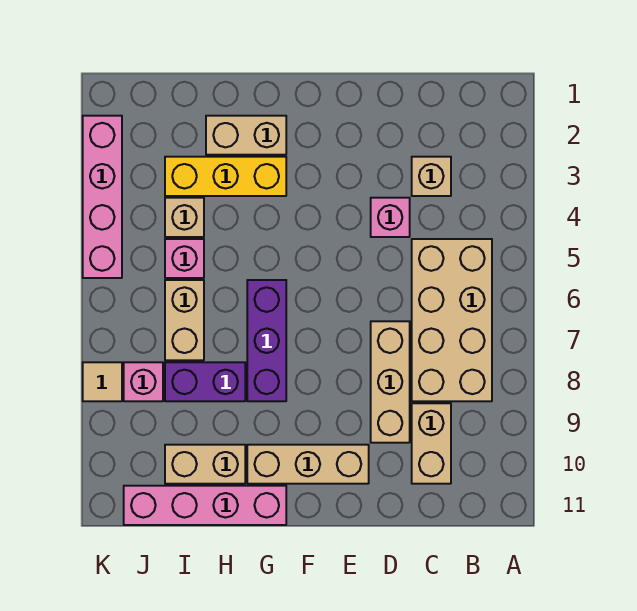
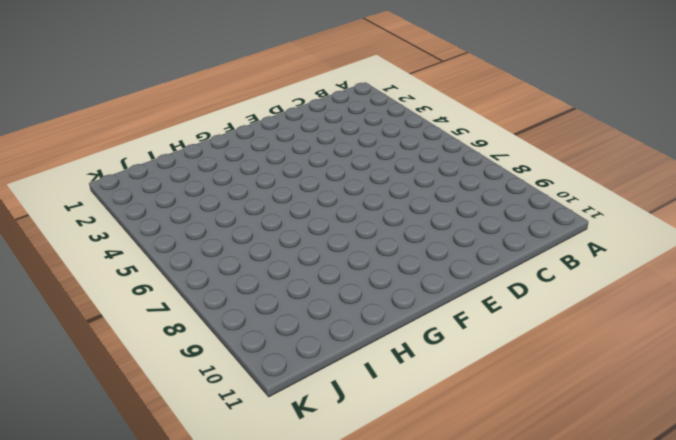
none -> tan brick B5:C8 level 1
none -> tan brick C3 level 1
none -> tan brick C9:C10 level 1

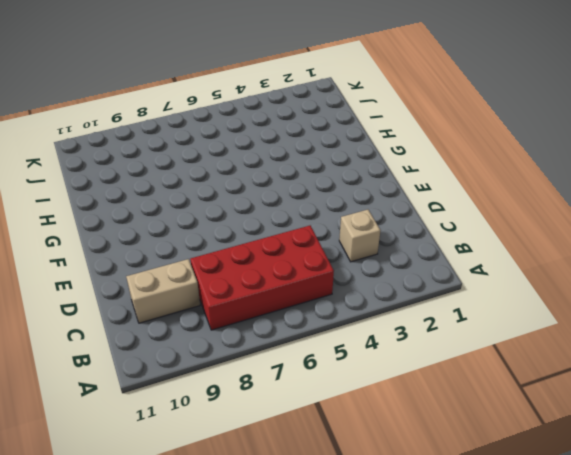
red brick B5:C8 level 1 -> tan brick B5:C8 level 1
none -> pink brick D4 level 1
none -> tan brick D7:D9 level 1
none -> tan brick E10:G10 level 1

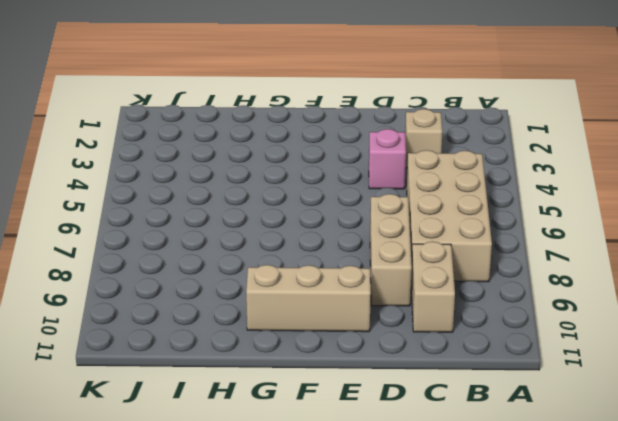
none -> tan brick G2:H2 level 1
none -> yellow brick G3:I3 level 1
none -> purple brick G6:G8 level 1

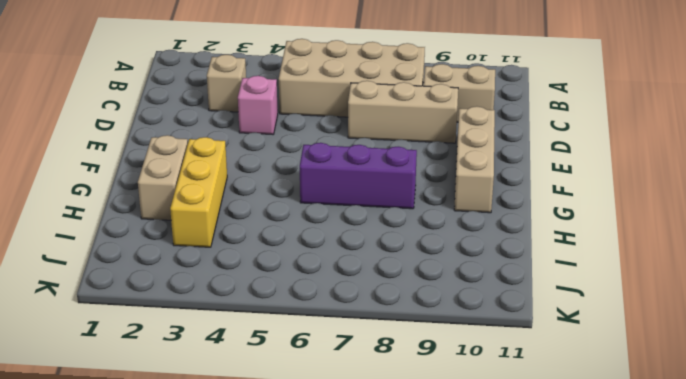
none -> pink brick G11:J11 level 1
none -> purple brick H8:I8 level 1
none -> tan brick H10:I10 level 1

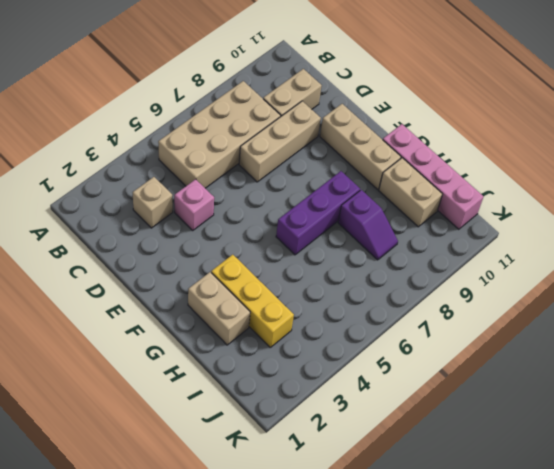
purple slope H8:I8 level 1 top H -> purple brick H8:I8 level 1
none -> tan brick I4 level 1
none -> pink brick I5 level 1
none -> tan brick I6:I7 level 1

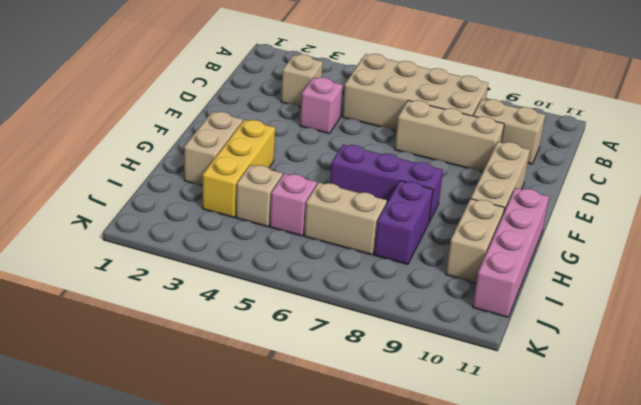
none -> pink brick J8 level 1
none -> pink brick K2:K5 level 1
none -> tan tile K8 level 1

